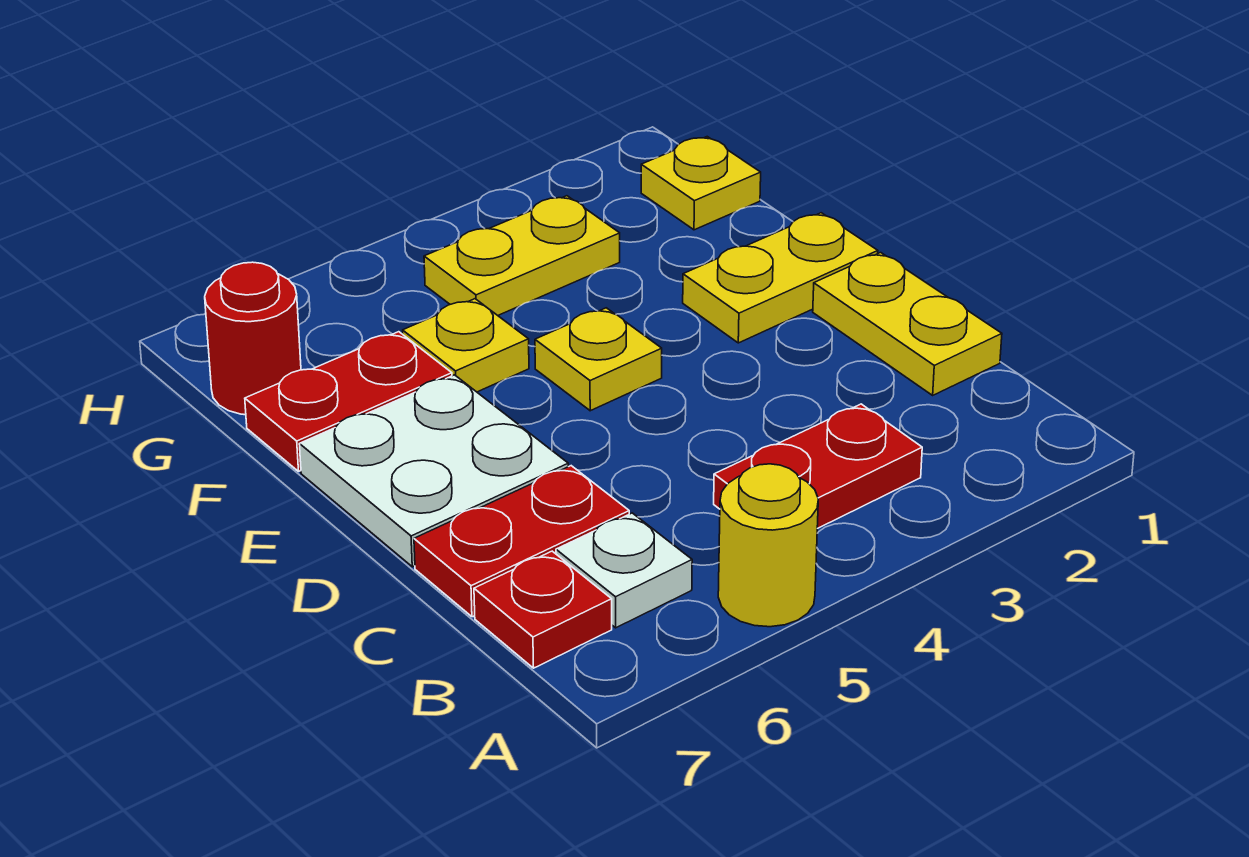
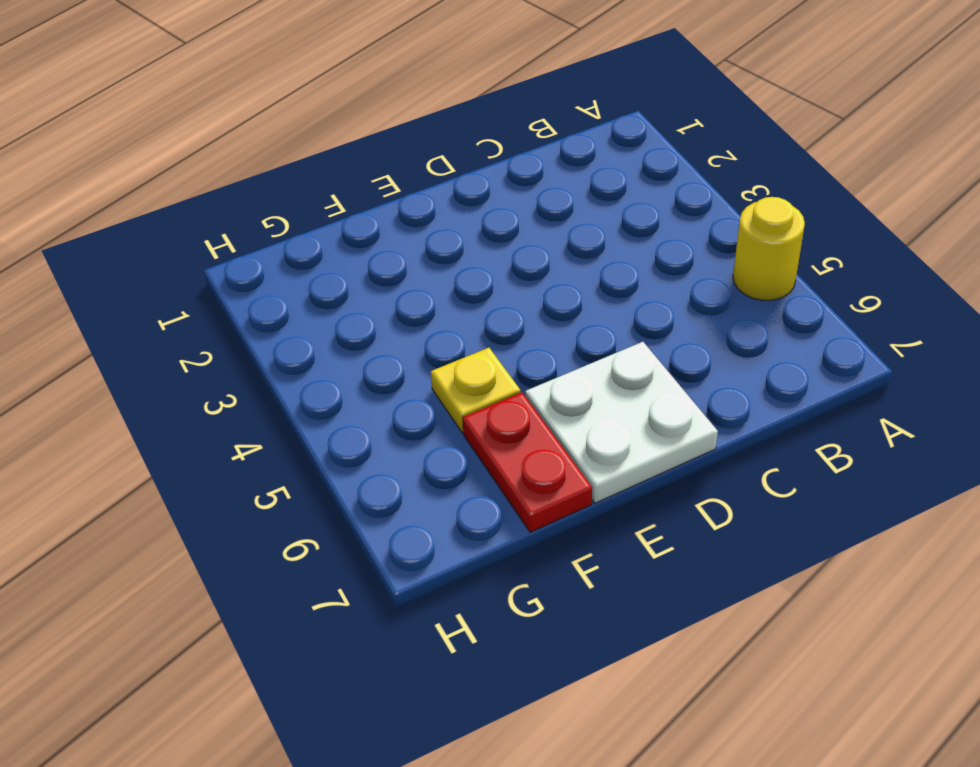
none -> red plate B3:B4 level 1
none -> white plate B6 level 1
none -> red plate B7 level 1

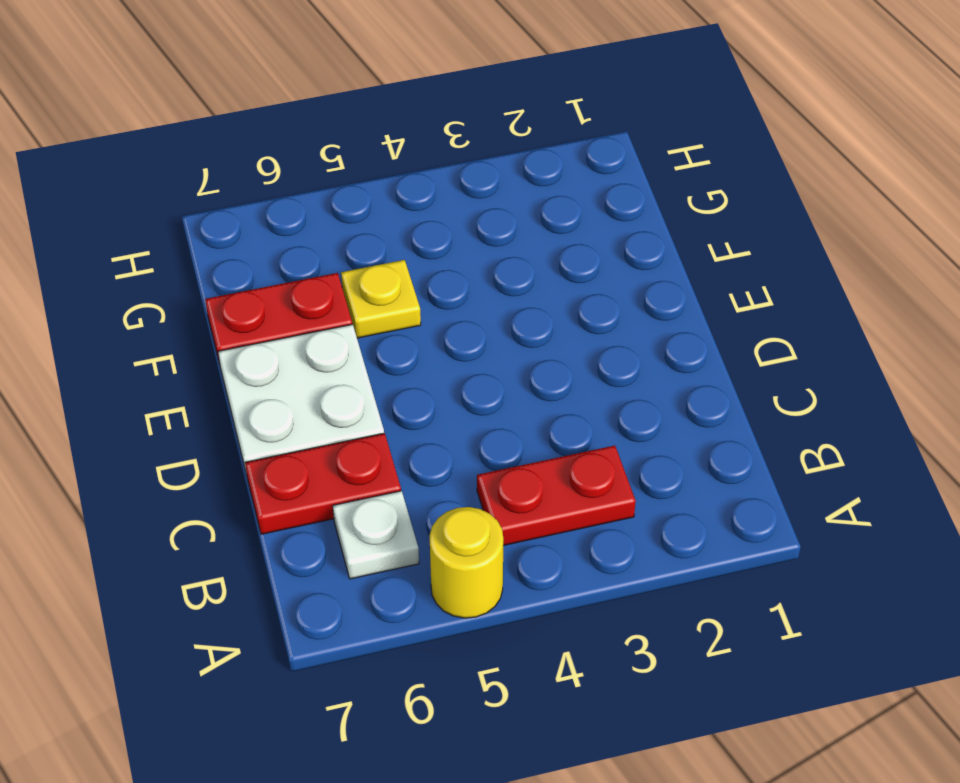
none -> red plate B7 level 1
none -> yellow plate C1:D1 level 1
none -> yellow plate E1:E2 level 1

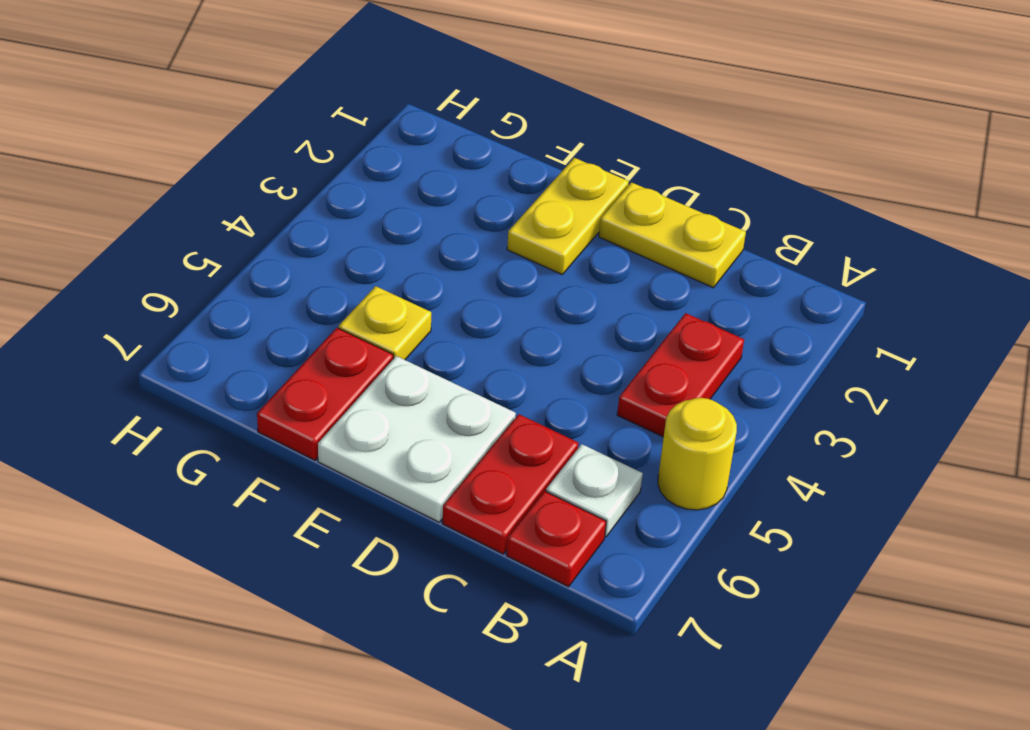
none -> yellow plate E4 level 1
none -> yellow plate G1 level 1
none -> yellow plate G3:G4 level 1

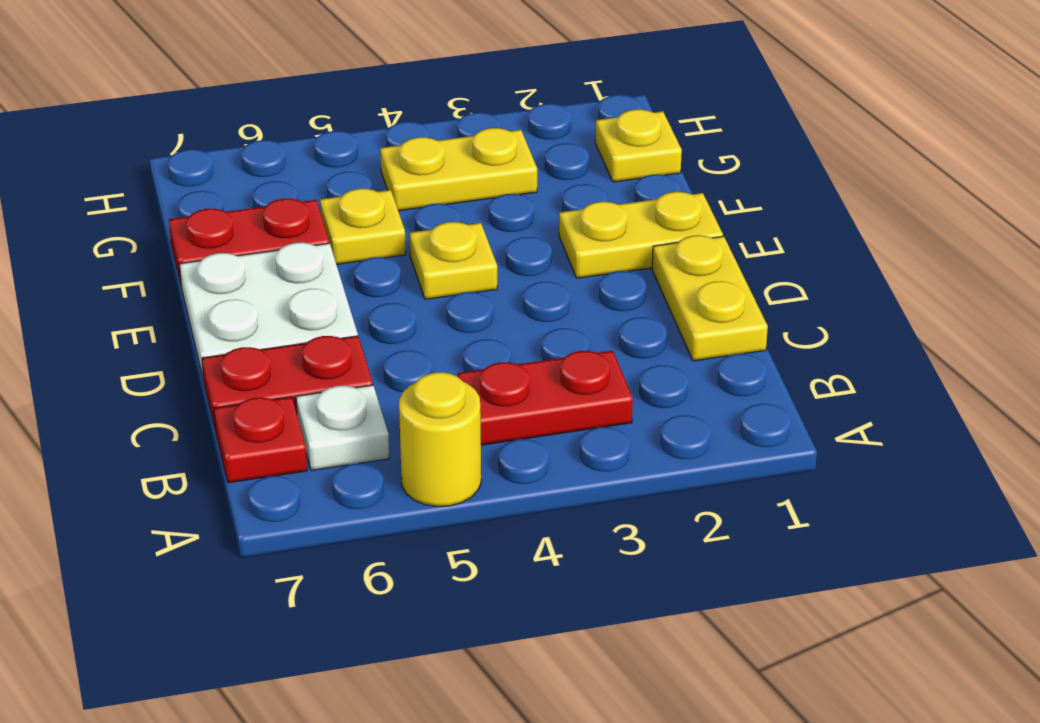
none -> red round brick G7 level 1

